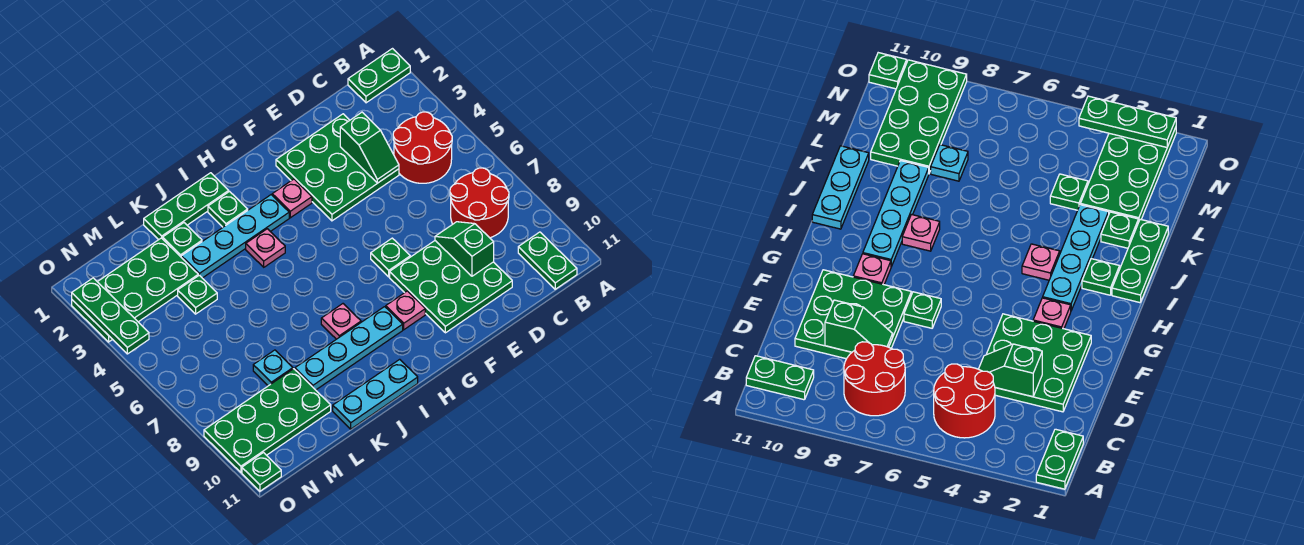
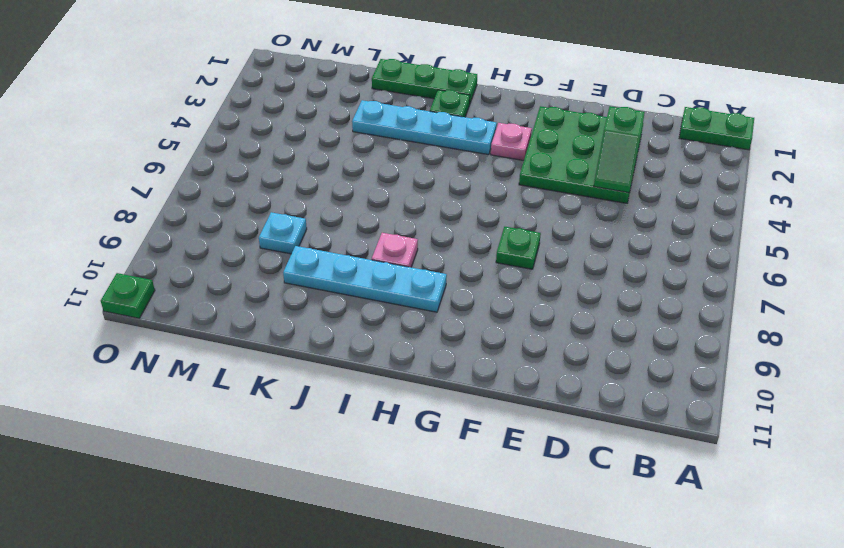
none -> red round brick B4:C5 level 1
none -> red round brick B7:C8 level 1
none -> green plate B10:B11 level 1

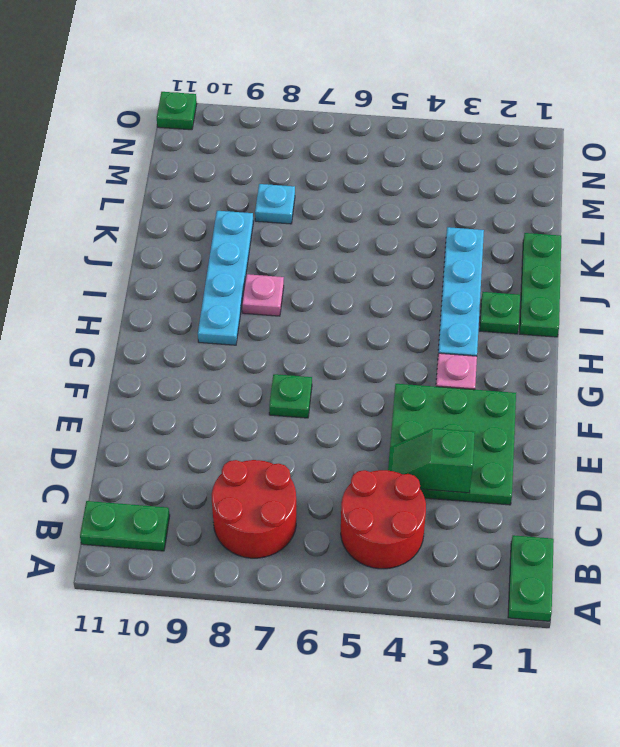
none -> green plate D8:F10 level 1
none -> pink plate G9 level 1
none -> pink plate I4 level 1

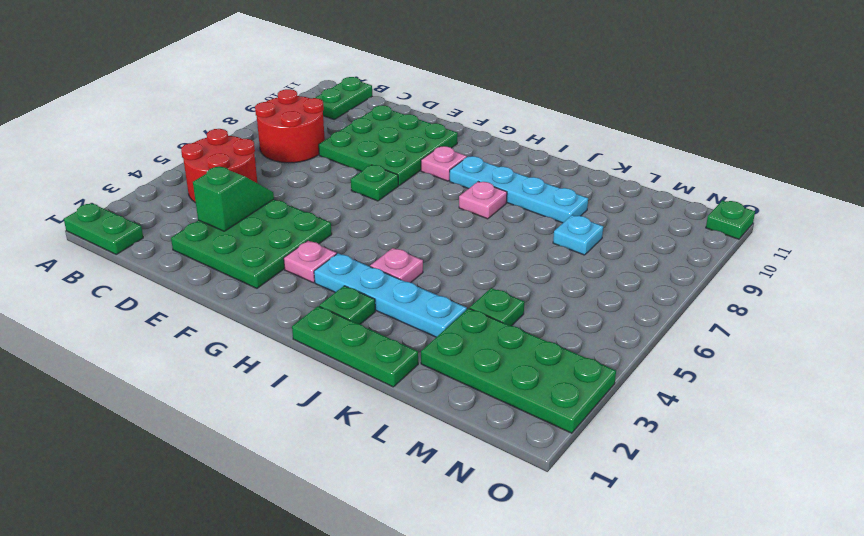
none -> cyan plate I11:K11 level 1
none -> green plate K2 level 1
none -> green plate L9:O10 level 1

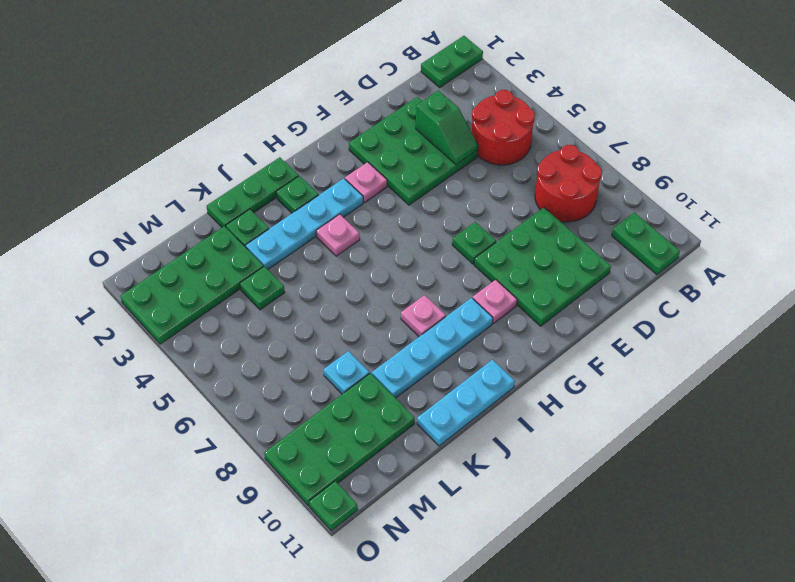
none -> green slope D8:D9 level 2 top 9
none -> green plate O2:O4 level 2

